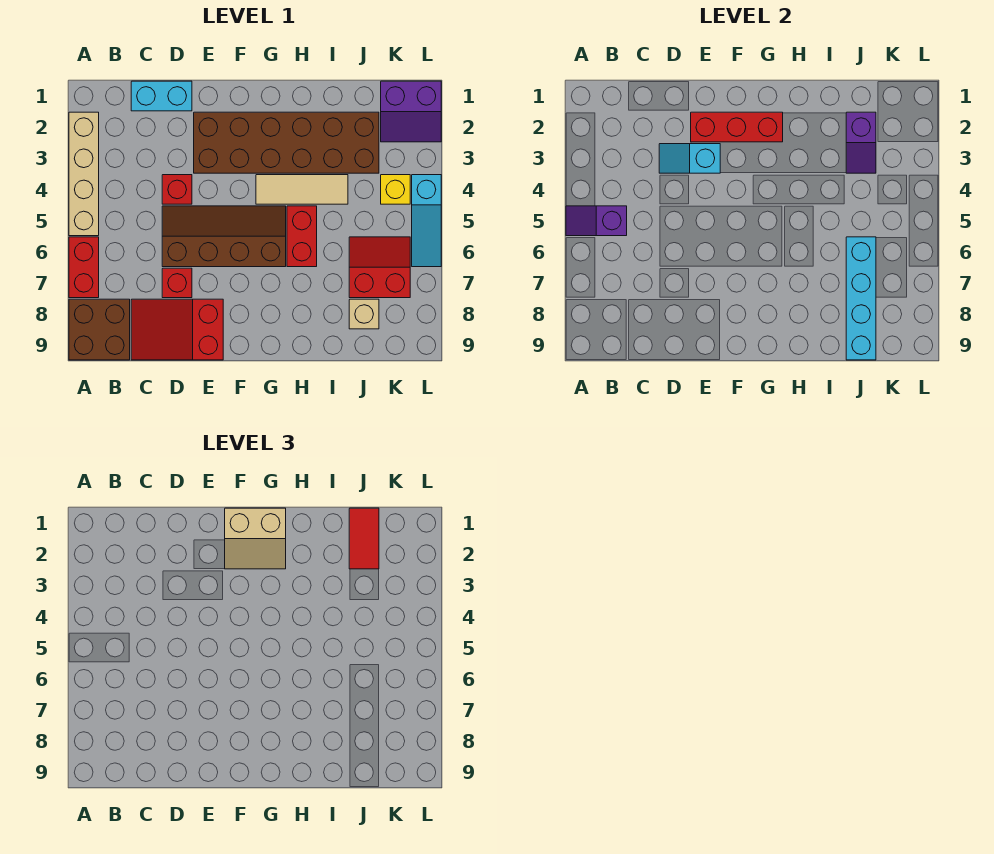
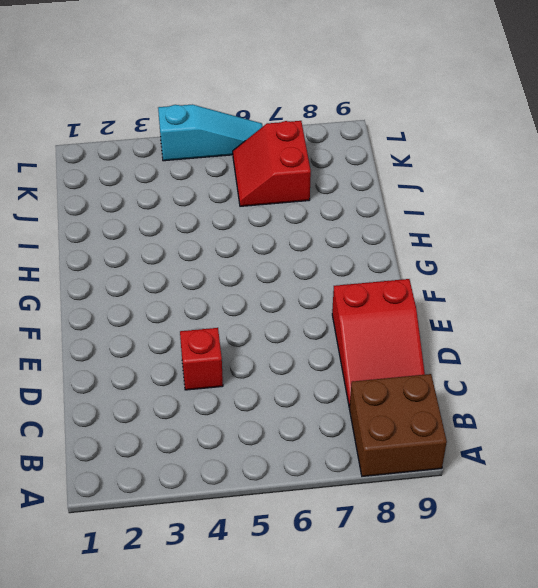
none -> tan brick A2:A5 level 1
none -> red brick A6:A7 level 1
none -> cyan brick C1:D1 level 1

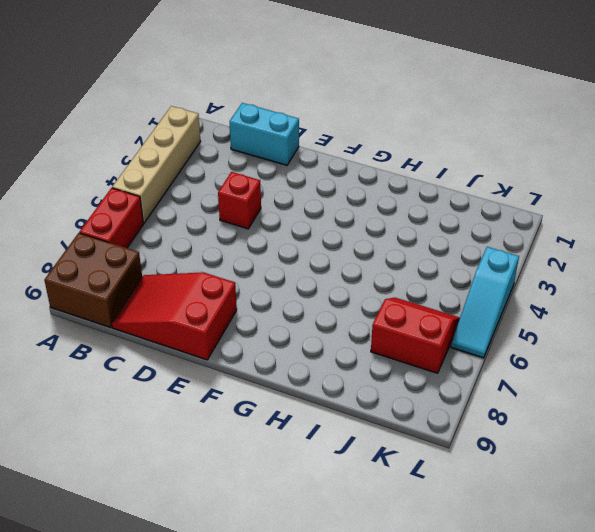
none -> brown slope D5:G6 level 1 top 6
none -> red brick D7 level 1
none -> brown brick E2:J3 level 1

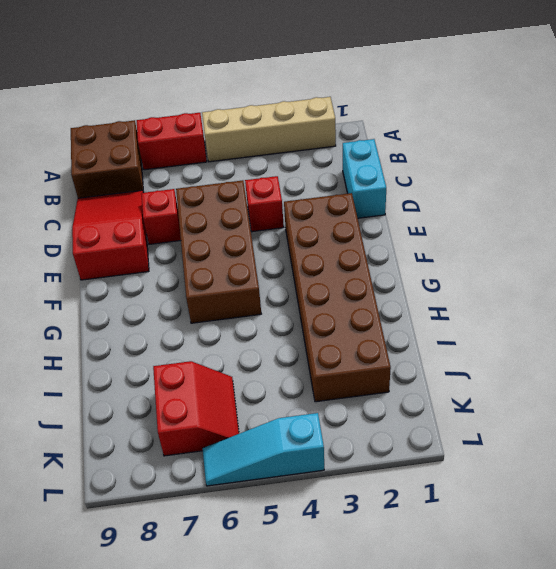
brown brick D5:G6 level 1 -> brown slope D5:G6 level 1 top 6
none -> tan tile G4:I4 level 1
none -> red brick H5:H6 level 1
none -> tan brick J8 level 1

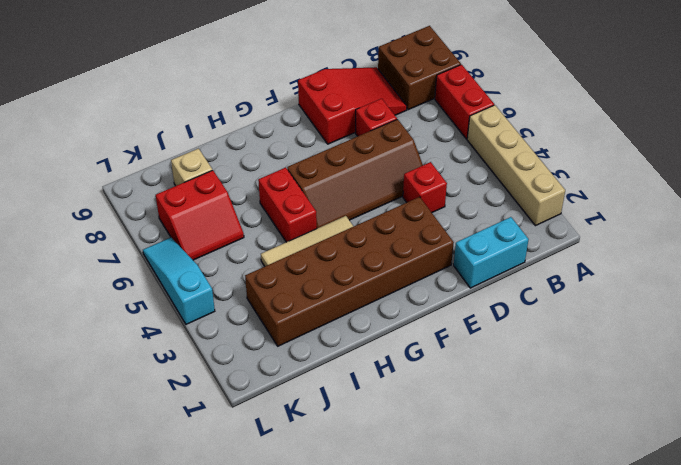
none -> purple slope K1:L2 level 1 top 1
none -> yellow brick K4 level 1
none -> purple slope A5:B5 level 2 top B

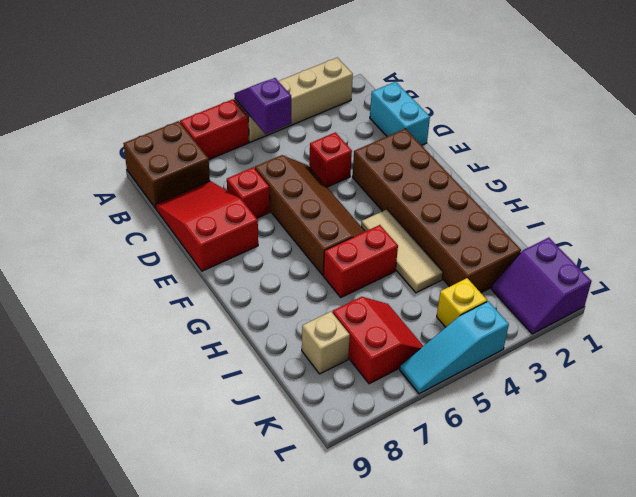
none -> cyan slope D3:E3 level 2 top E
none -> red brick E2:G2 level 2
none -> purple slope J2:J3 level 2 top 2

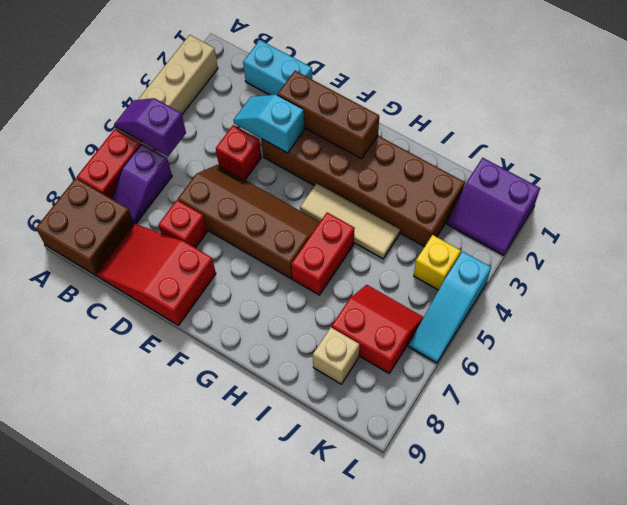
purple slope B6:B7 level 1 top 6 -> purple slope J2:J3 level 2 top 2
brown brick E2:G2 level 2 -> red brick E2:G2 level 2
none -> cyan brick J6:J9 level 2
none -> tan slope F1:G2 level 3 top 1
none -> red tile J1:J2 level 3

